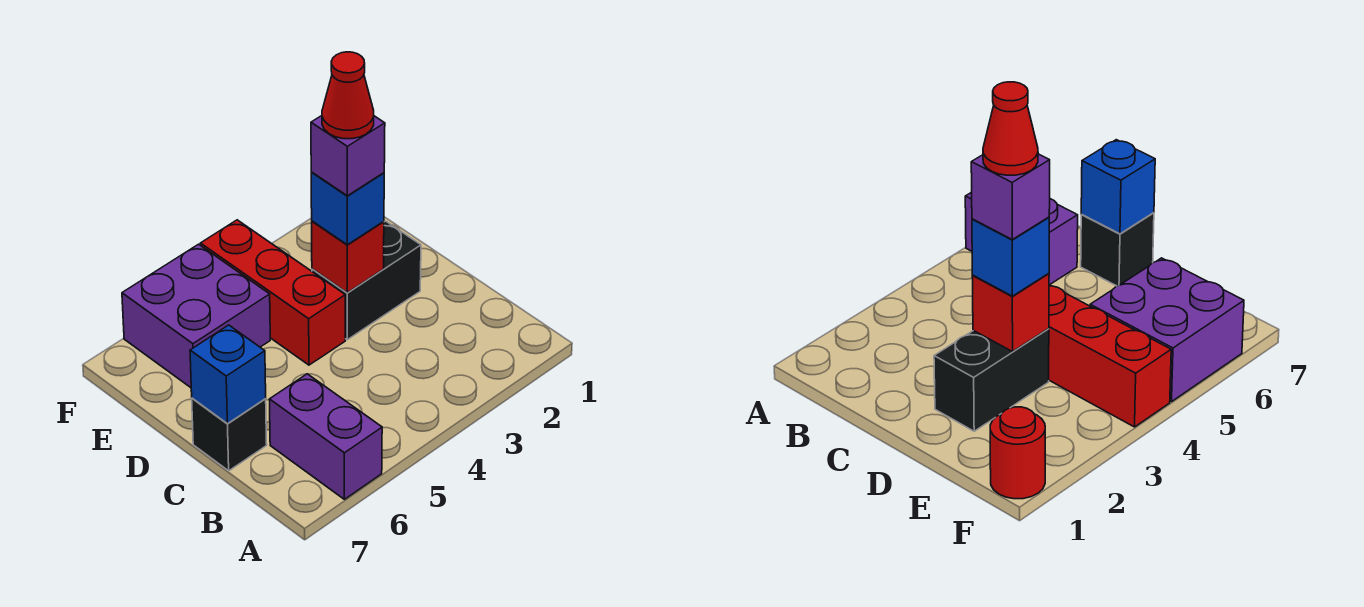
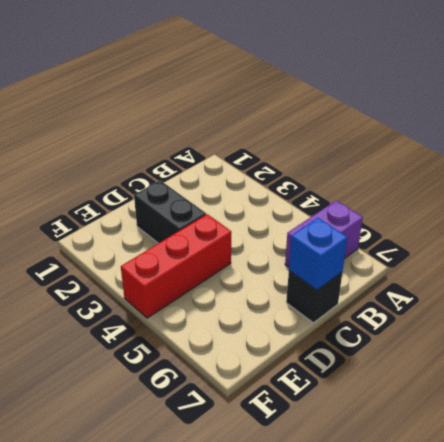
none -> purple brick E5:F6 level 1
none -> red round brick F1 level 1

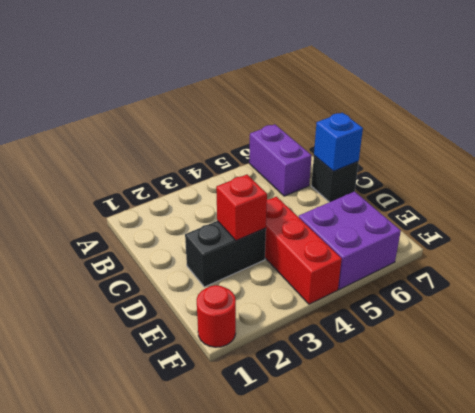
none -> blue brick D3 level 3
none -> purple brick D3 level 4

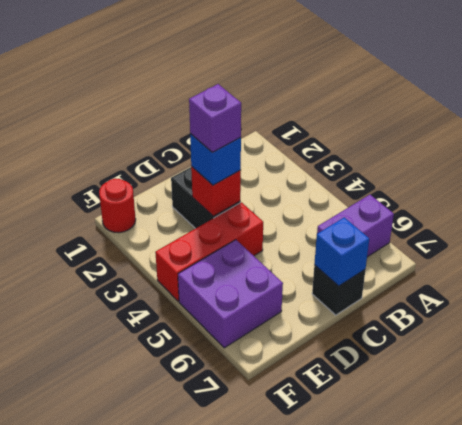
none -> red cone D3 level 5

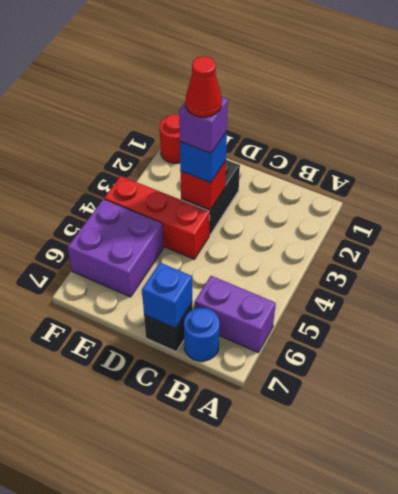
blue round brick B7 level 1 -> none

